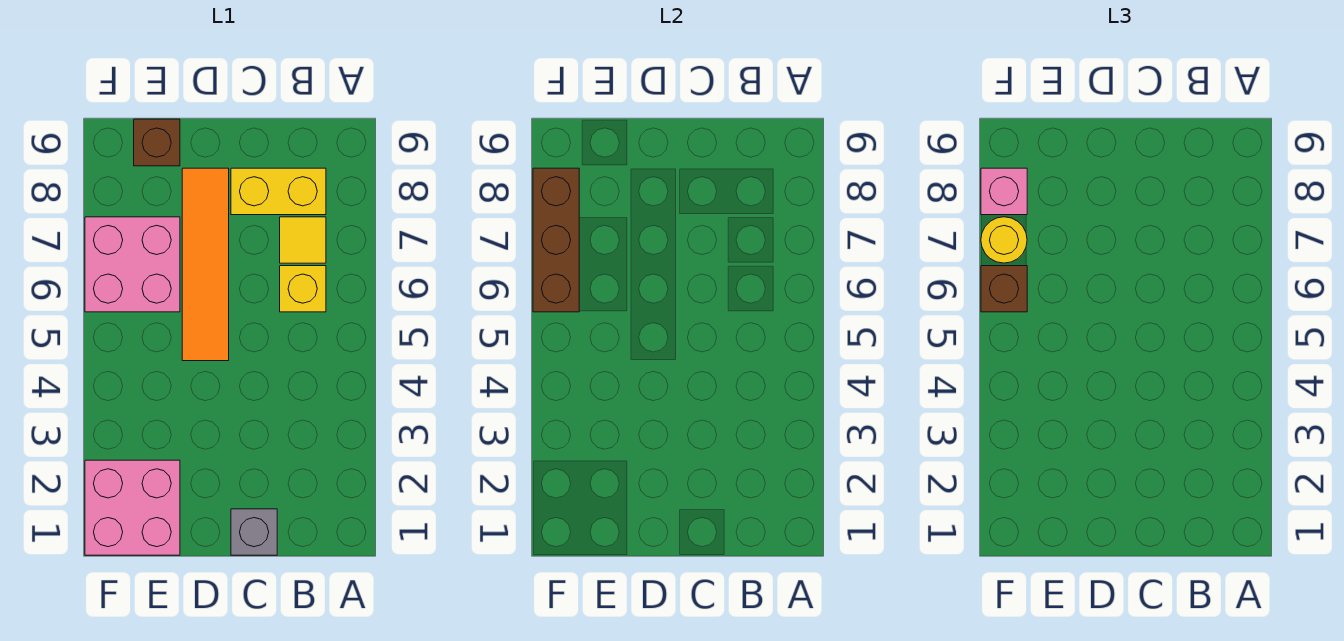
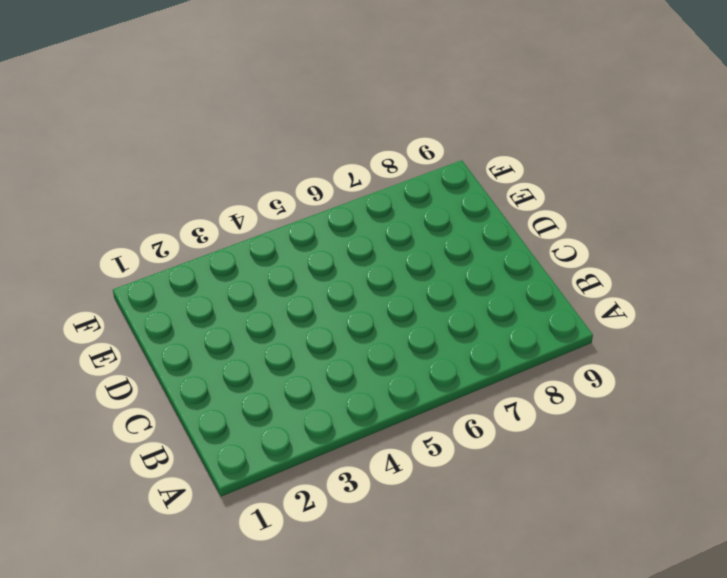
none -> yellow brick B6 level 1
none -> yellow tile B7 level 1
none -> yellow brick B8:C8 level 1

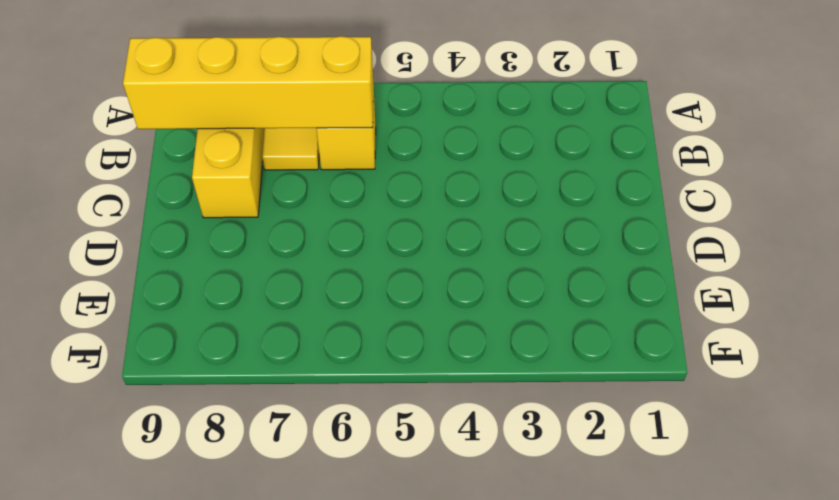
yellow brick B6:B9 level 2 -> none
none -> grey brick C1 level 1
none -> orange tile D5:D8 level 1
none -> pink brick E1:F2 level 1

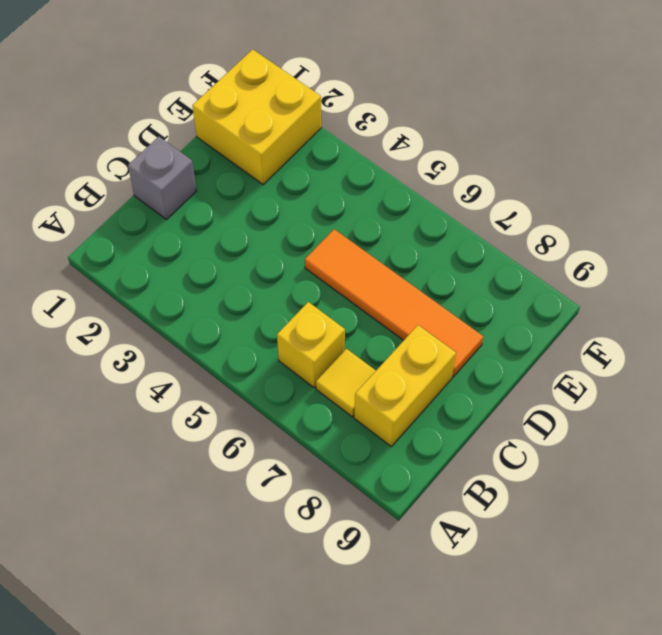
yellow brick E1:F2 level 1 -> pink brick E1:F2 level 1
none -> pink brick E6:F7 level 1
none -> brown brick E9 level 1
none -> brown brick F6:F8 level 2

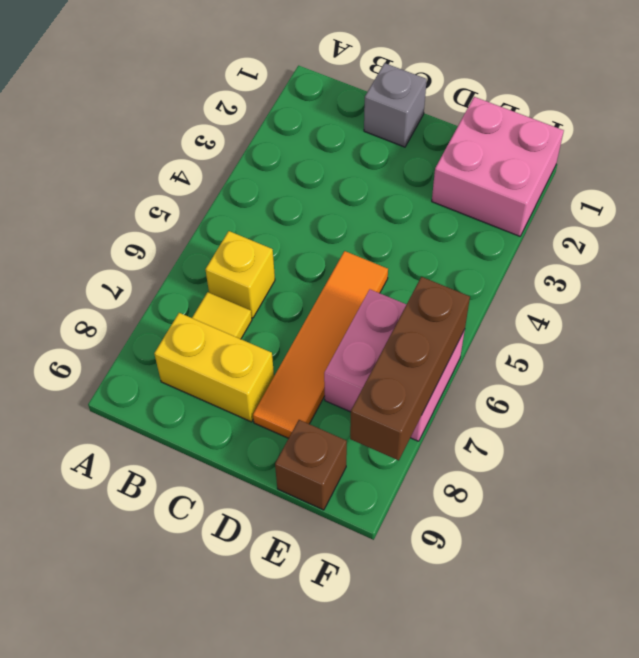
none -> brown brick F6 level 3
none -> yellow round brick F7 level 3
none -> pink brick F8 level 3

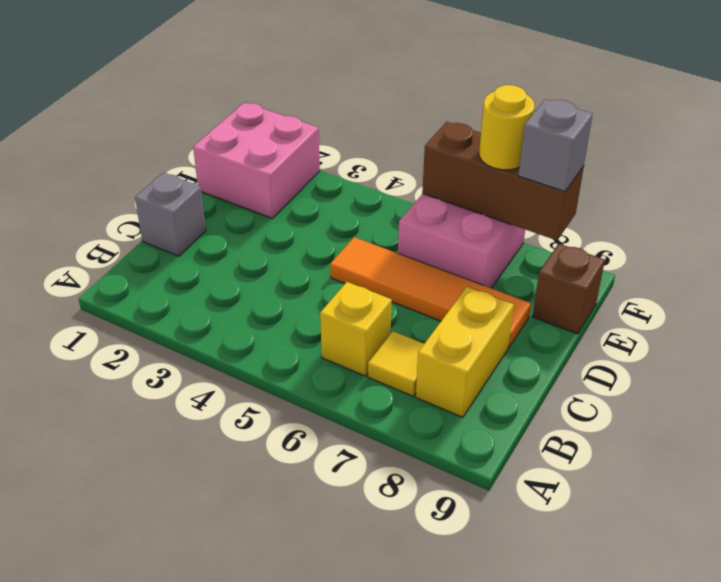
grey brick F8 level 3 -> pink brick F8 level 3
none -> brown brick F6 level 3

